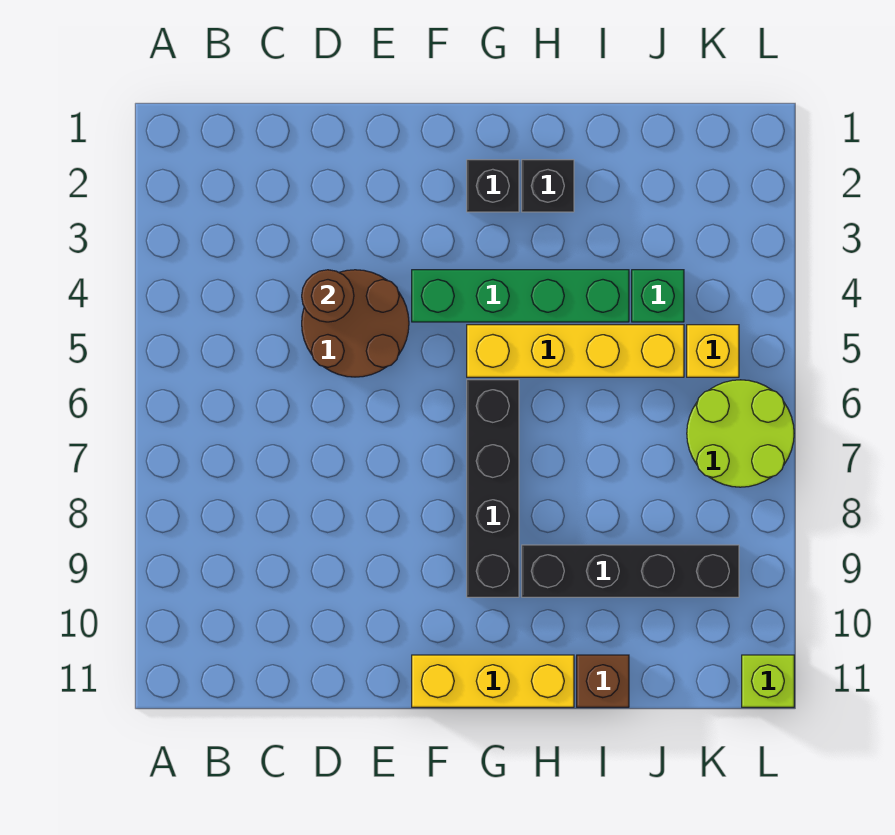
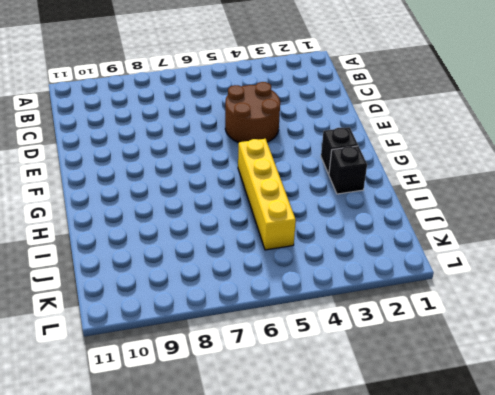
none -> green brick F4:I4 level 1
none -> yellow brick F11:H11 level 1
none -> black brick G6:G9 level 1

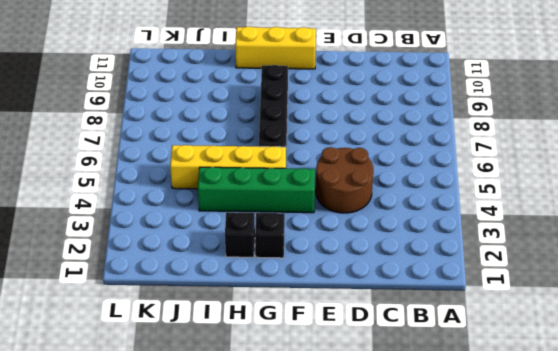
none -> black brick H9:K9 level 1
none -> brown brick I11 level 1
none -> green brick J4 level 1

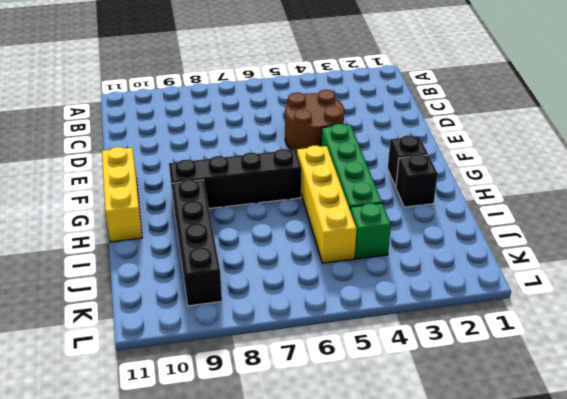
none -> brown brick I11 level 1
none -> yellow brick K5 level 1
none -> lime round brick K6:L7 level 1

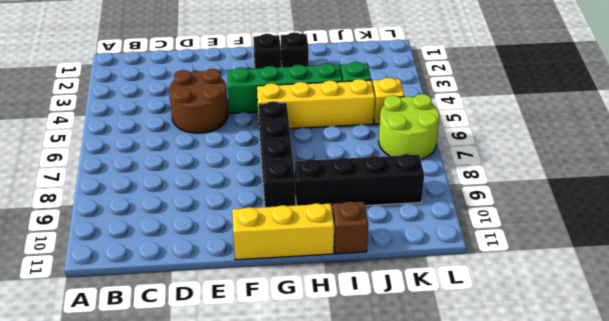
none -> lime brick L11 level 1
none -> brown round brick D4 level 2

